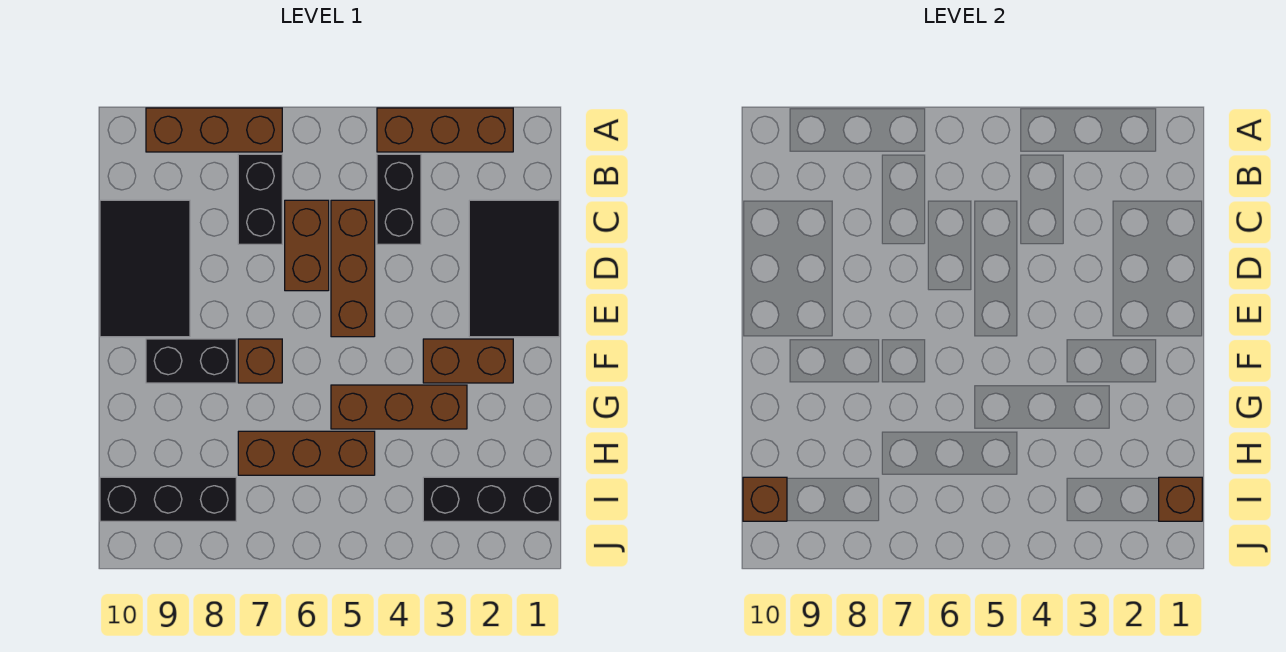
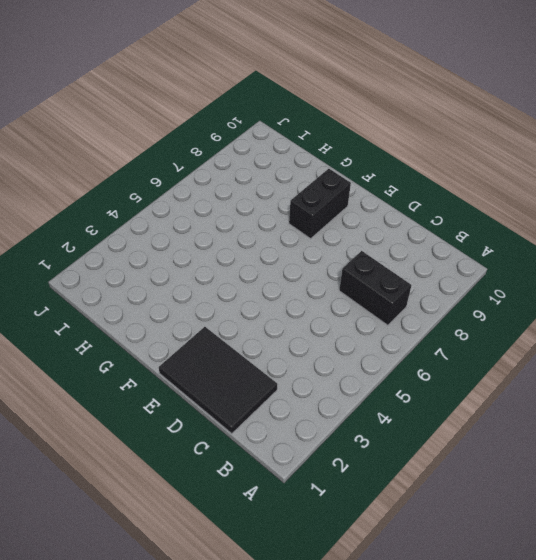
none -> brown brick A2:A4 level 1
none -> brown brick A7:A9 level 1
none -> black brick B4:C4 level 1

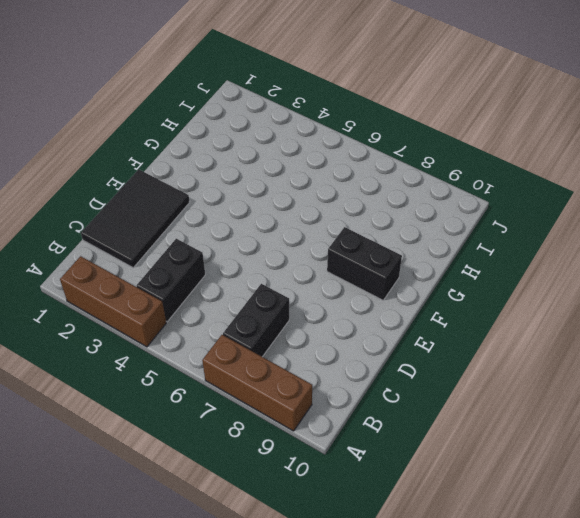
none -> brown brick C5:E5 level 1
none -> brown brick C6:D6 level 1
none -> black tile C9:E10 level 1

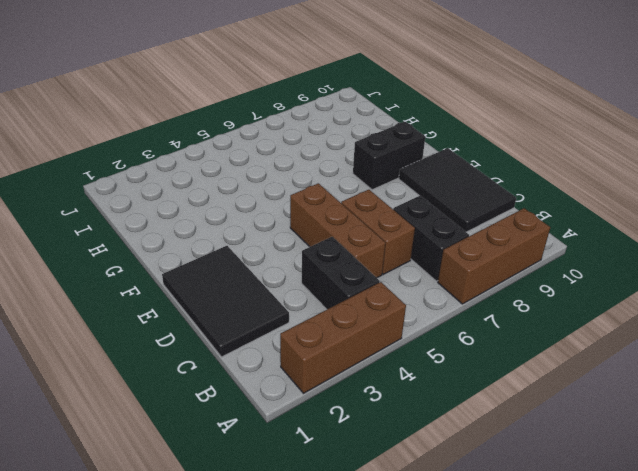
none -> brown brick F2:F3 level 1
none -> brown brick F7 level 1
none -> brown brick G3:G5 level 1

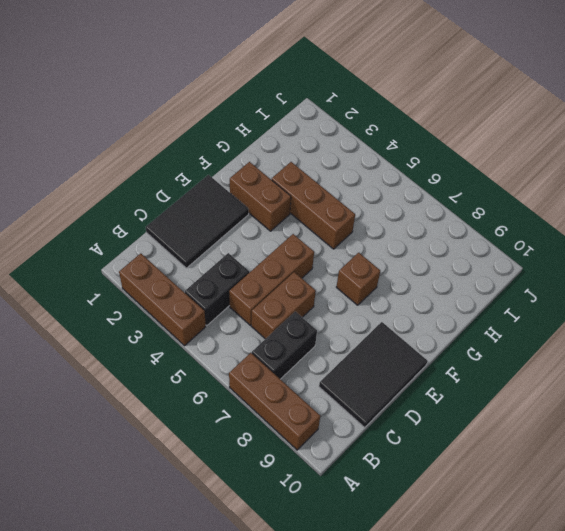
none -> black brick F8:F9 level 1
none -> brown brick H5:H7 level 1
none -> black brick I1:I3 level 1

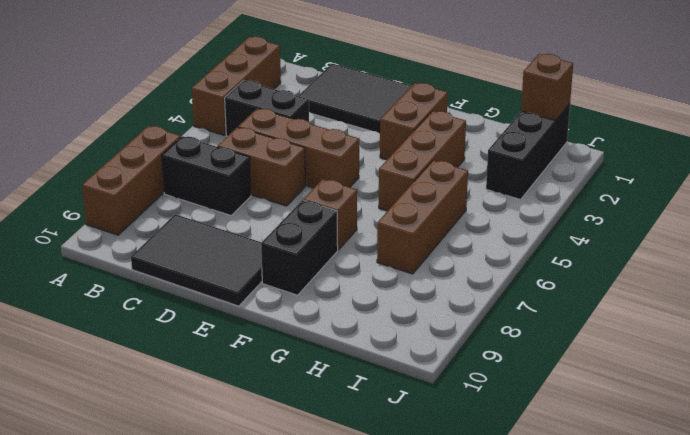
none -> black brick I8:I10 level 1
none -> brown brick I10 level 2

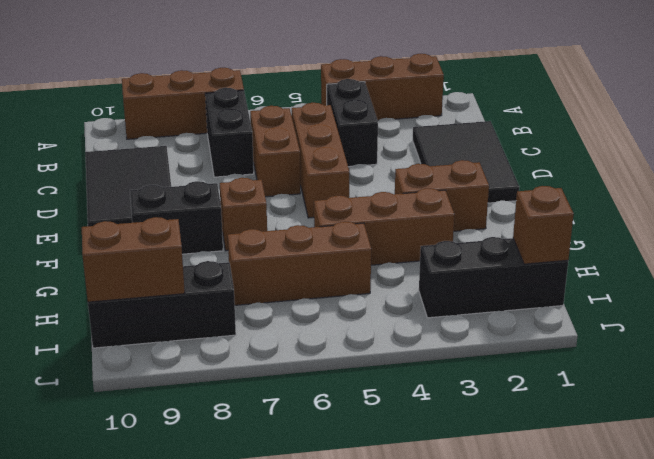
brown brick I9:I10 level 2 -> brown brick I10 level 2

